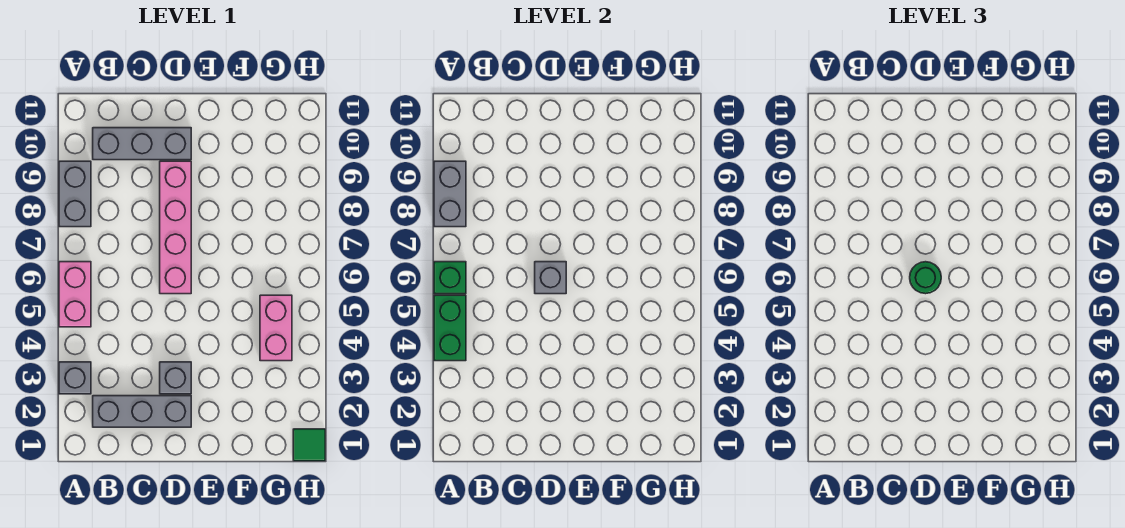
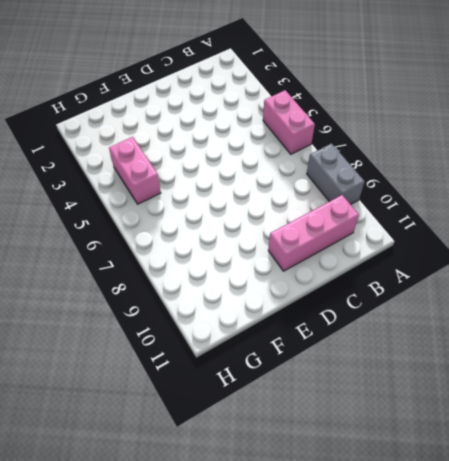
pink brick B10:D10 level 1 -> grey brick B10:D10 level 1
none -> grey brick A3 level 1
none -> grey brick B2:D2 level 1
none -> grey brick D3 level 1

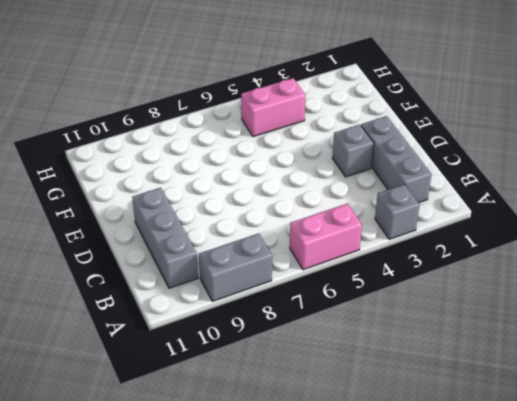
none -> pink brick D6:D9 level 1
none -> green tile H1 level 1
none -> green brick A4:A5 level 2

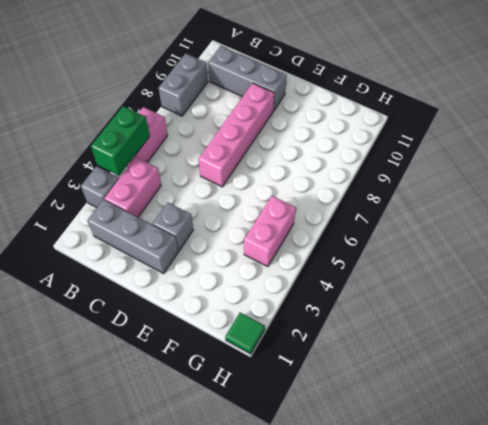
pink brick B3:B4 level 1 -> none
none -> green brick A6 level 2
none -> grey brick A8:A9 level 2
none -> grey brick D6 level 2

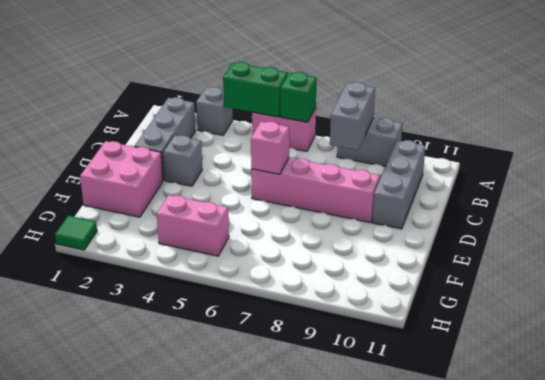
grey brick A8:B8 level 2 -> grey brick A8:A9 level 2
pink brick D6 level 2 -> grey brick D6 level 2
pink brick E1:F2 level 1 -> none
none -> green round brick D6 level 3

